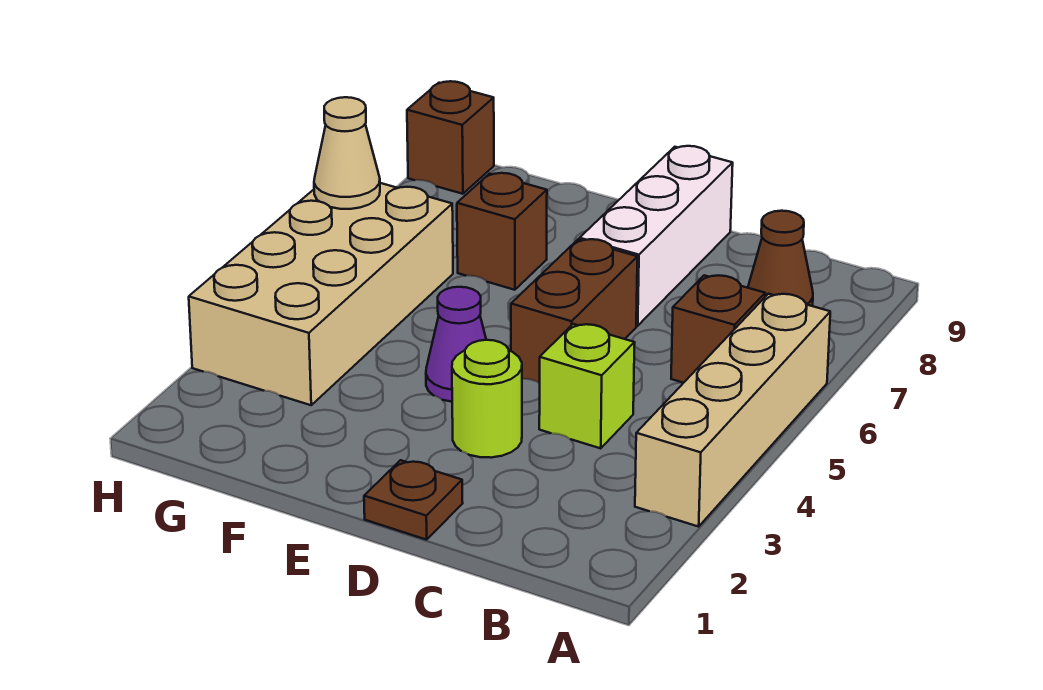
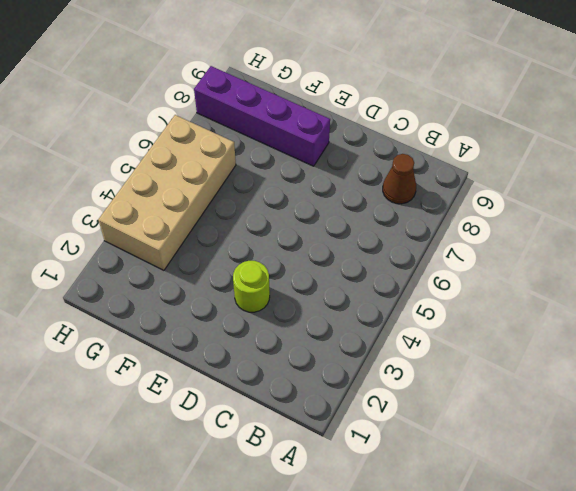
purple brick E8:H8 level 1 -> none
none -> tan brick A3:A6 level 1
none -> brown brick B6 level 1
none -> lime brick C4 level 1

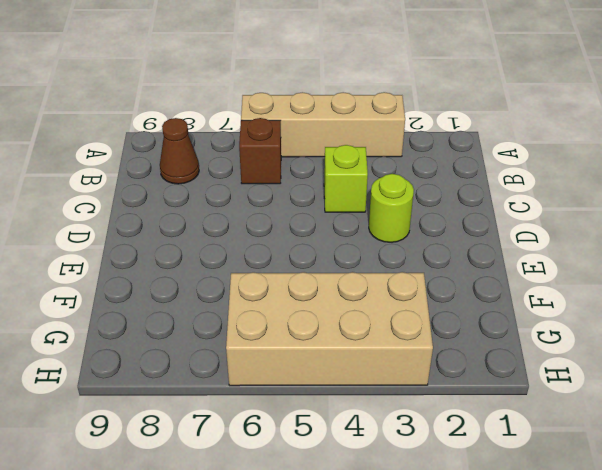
none -> brown plate D1 level 1
none -> brown brick D5:D6 level 1
none -> white brick D7:D9 level 1

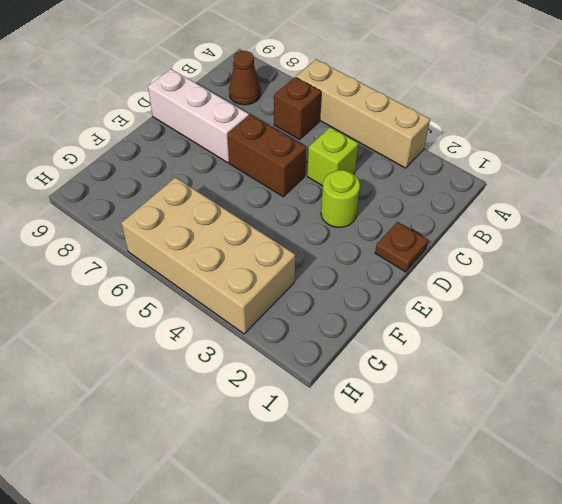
none -> purple cone E4 level 1
none -> brown brick F7 level 1
none -> brown brick H9 level 1

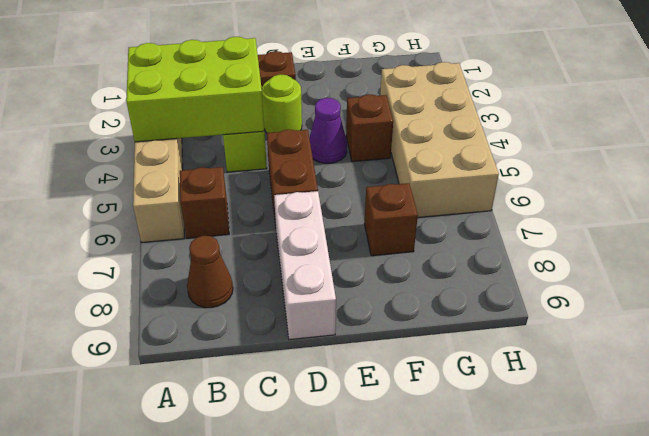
lime brick A3:C4 level 2 -> none
brown brick F4 level 1 -> brown brick H9 level 1
none -> tan cone H6 level 2

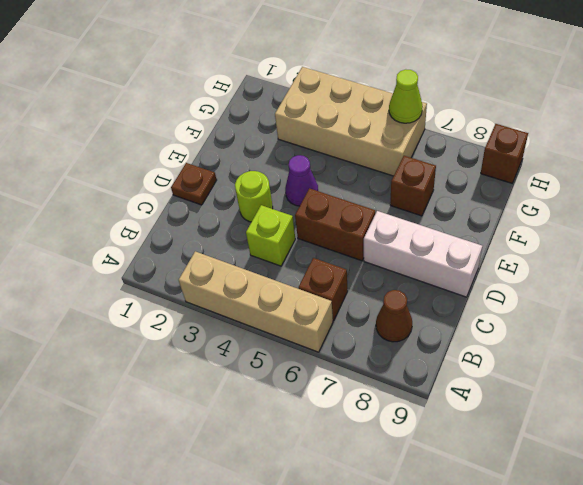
lime cone H6 level 2 -> tan cone H6 level 2

